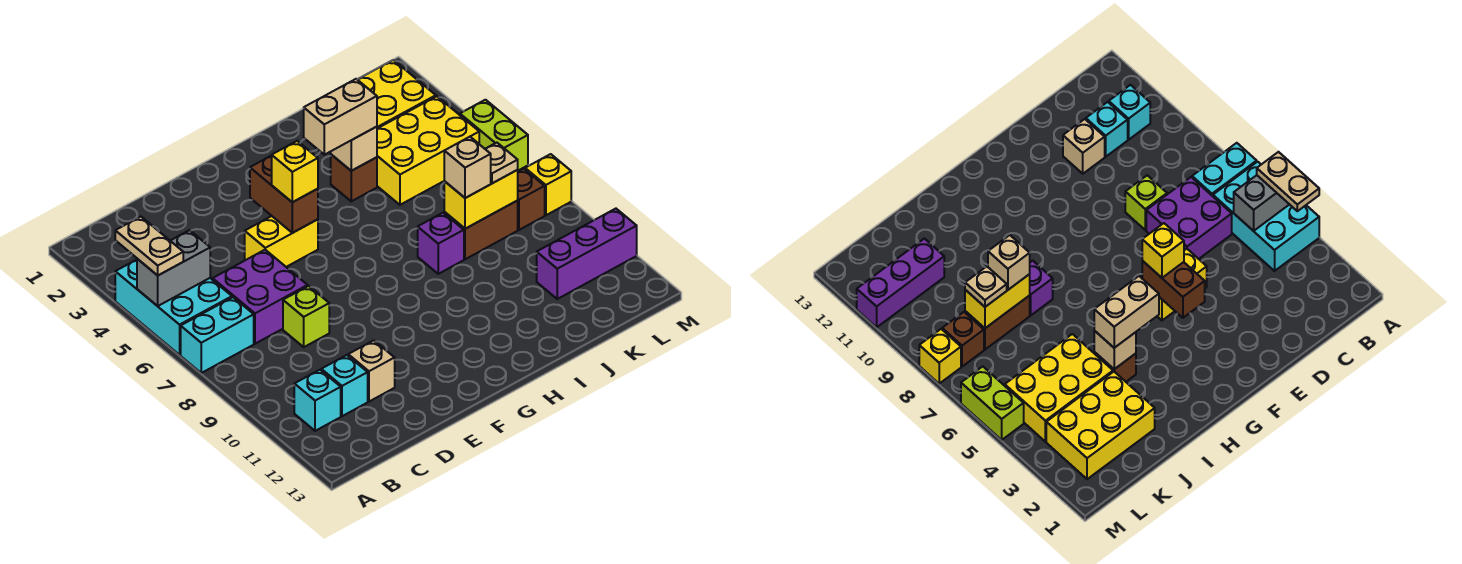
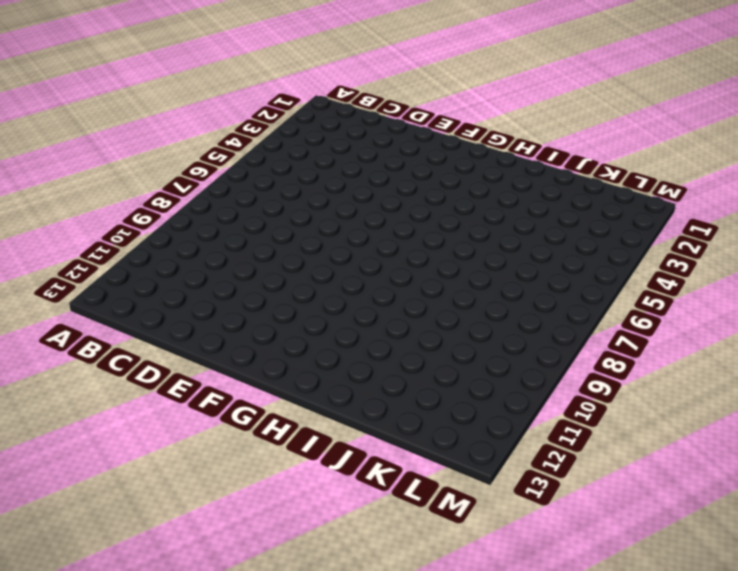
none -> cyan brick A4:B6 level 1
none -> cyan brick A7:B7 level 1
none -> cyan brick B11 level 1

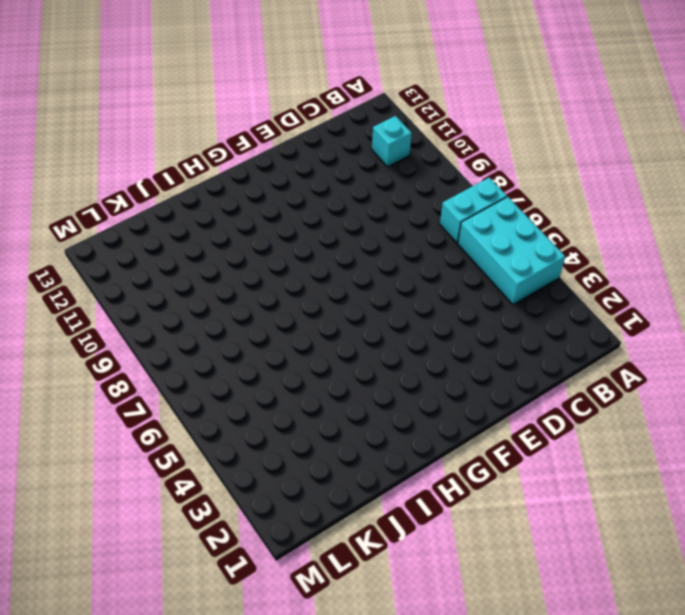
none -> purple brick C6:D7 level 1
none -> cyan brick C11 level 1
none -> lime brick D8 level 1

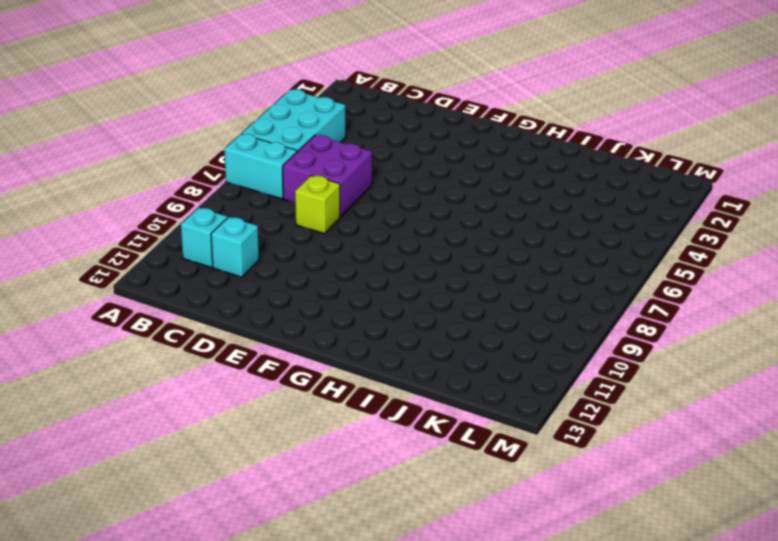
none -> tan brick D11 level 1
none -> yellow brick E5:F5 level 1
none -> brown brick I4 level 1

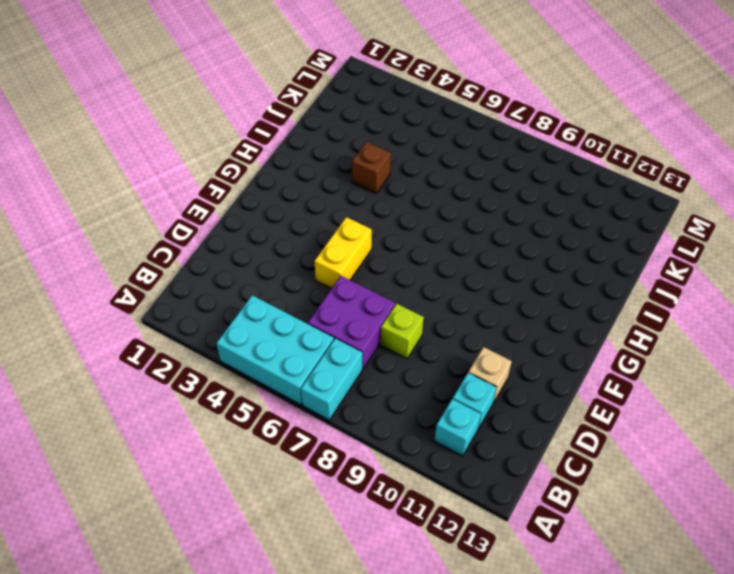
none -> purple brick I8 level 1
none -> yellow brick J2:L3 level 1
none -> yellow brick J4:L5 level 1

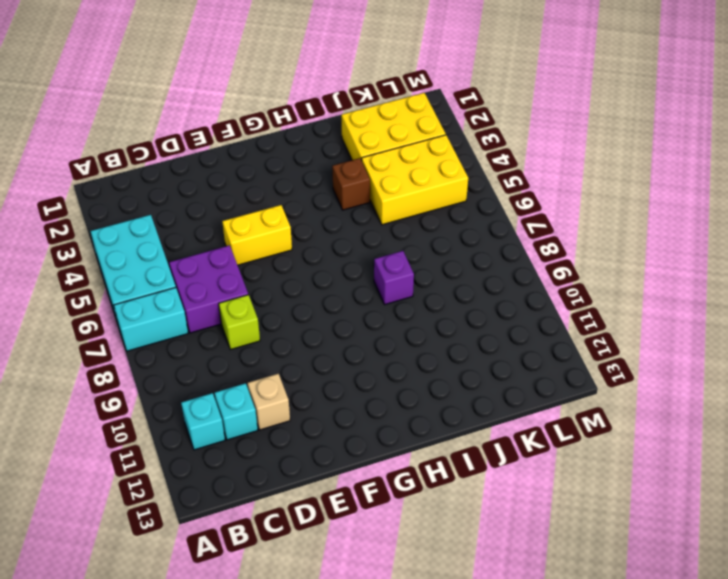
none -> brown brick J8:K8 level 1
none -> purple brick K11:M11 level 1
none -> brown brick L8 level 1

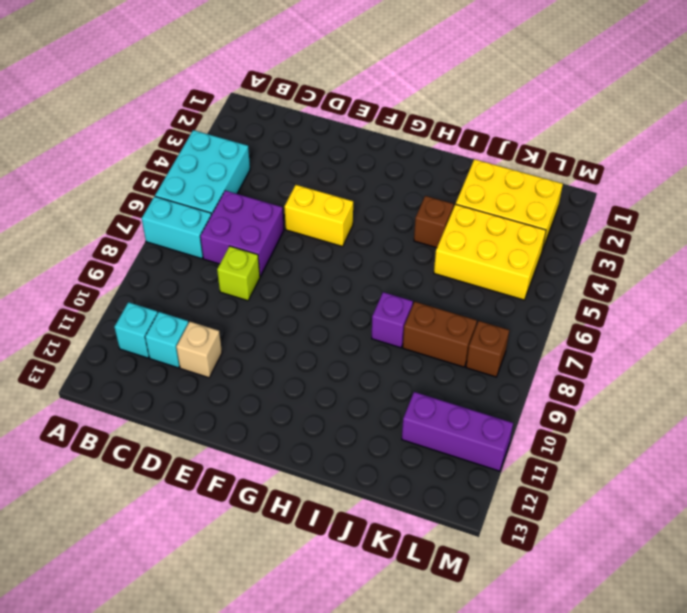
none -> lime brick M5:M6 level 1
none -> yellow brick M8 level 1
none -> grey brick A5:B5 level 2

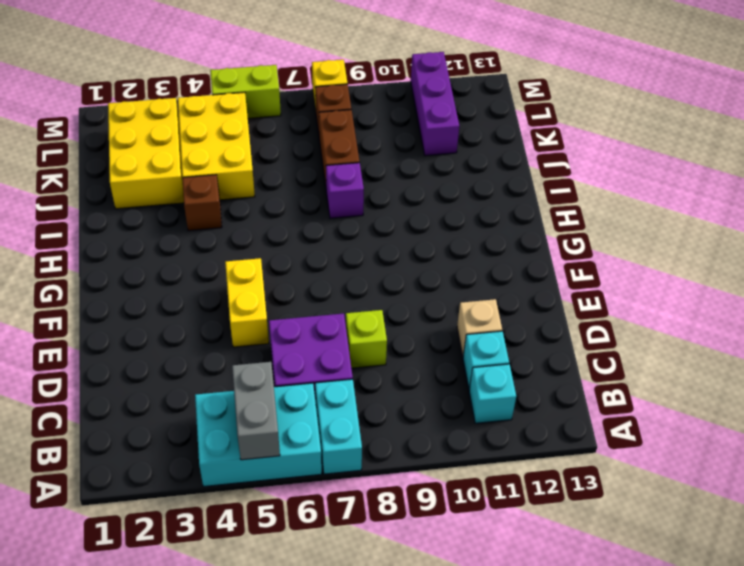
none -> brown brick F4:F5 level 2
none -> tan brick I4 level 2
none -> yellow brick J8:K8 level 2

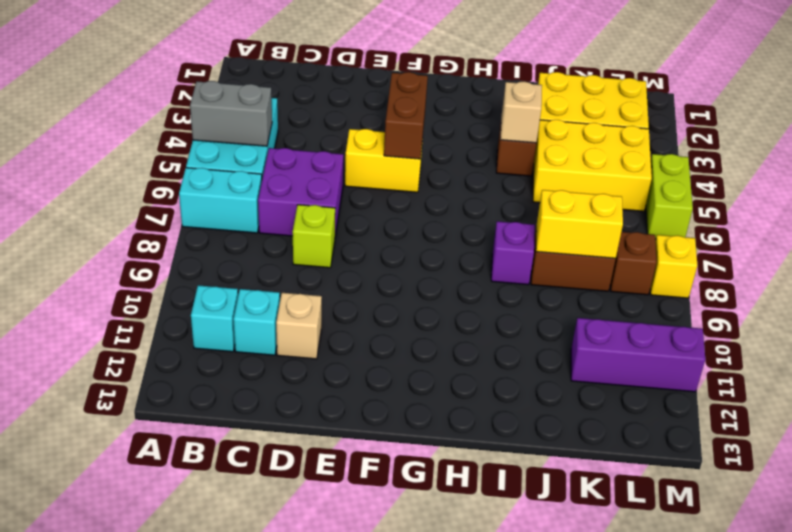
none -> tan plate A4:A5 level 3
none -> yellow brick F5 level 3
none -> tan brick H4:I4 level 3

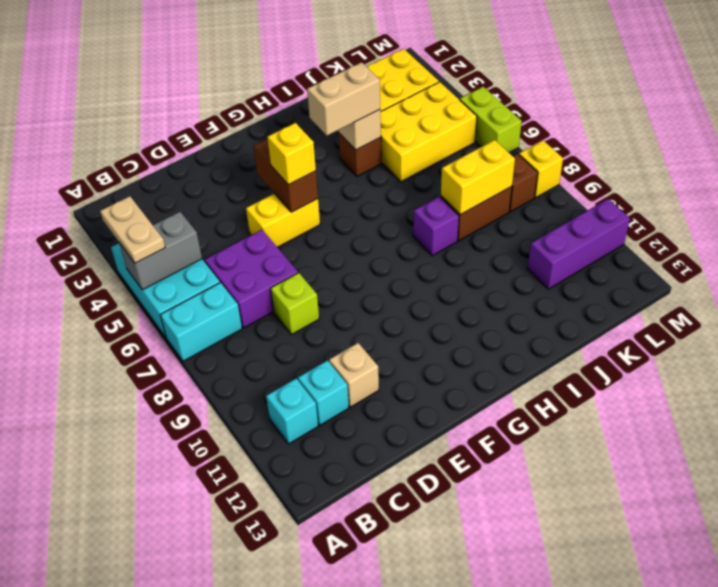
none -> tan brick J8 level 3
none -> tan plate K8 level 3

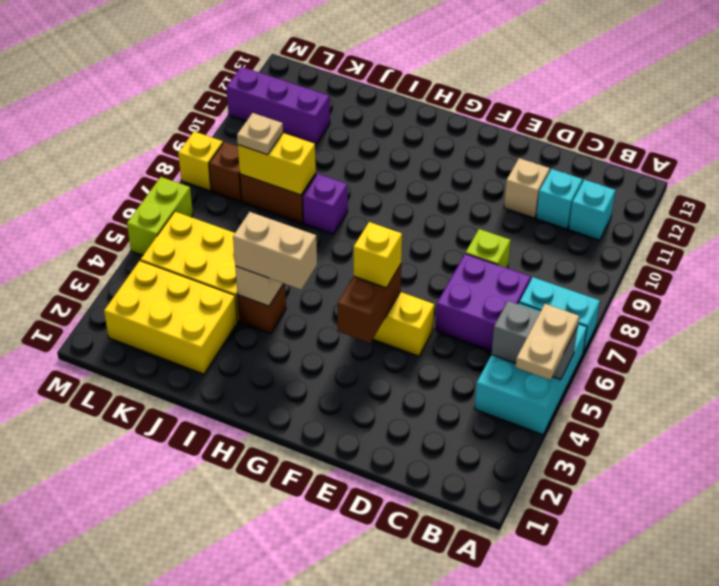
none -> tan brick J8 level 3

